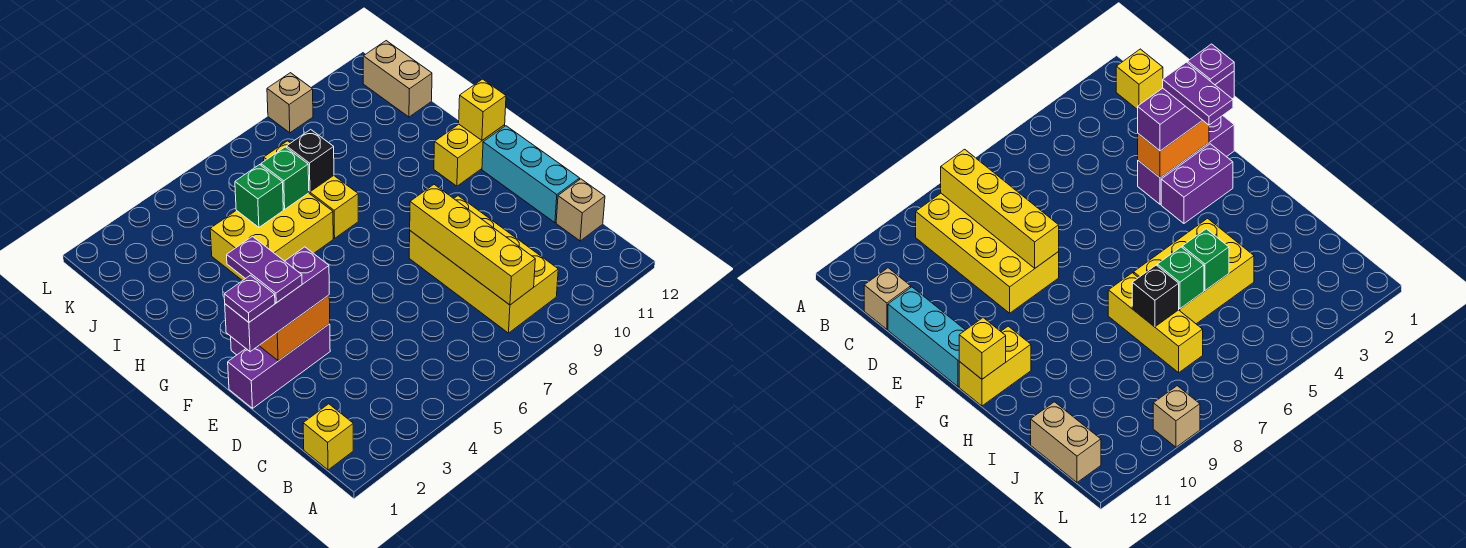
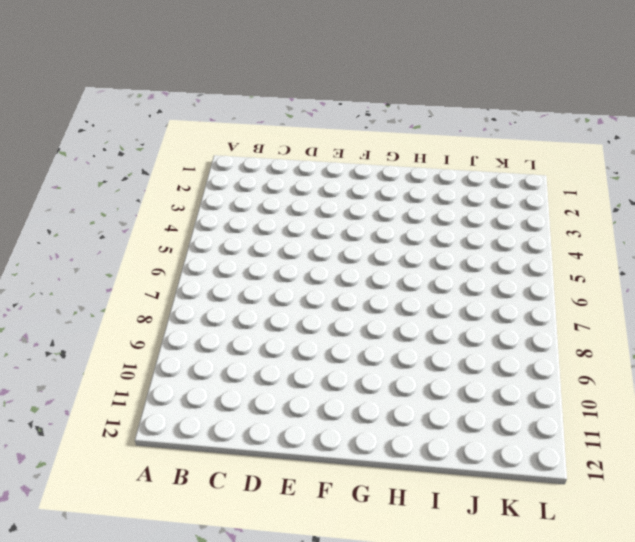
none -> yellow brick B1 level 1
none -> yellow brick B8:E9 level 1
none -> tan brick C12 level 1

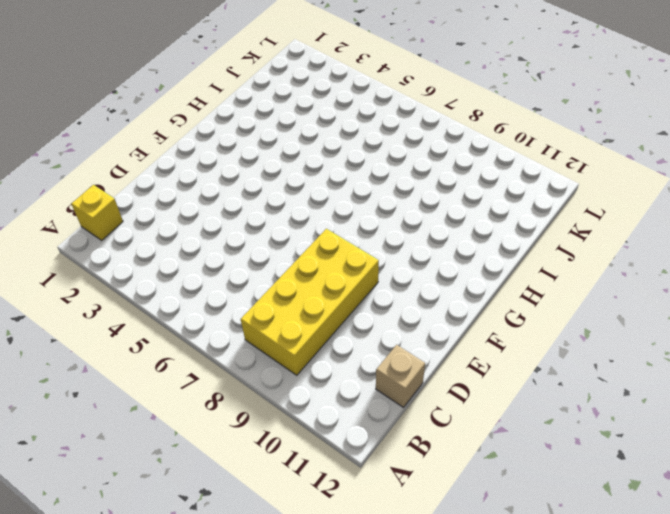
none -> cyan brick D12:F12 level 1
none -> purple brick E1:E3 level 1
none -> purple brick F2:F3 level 1

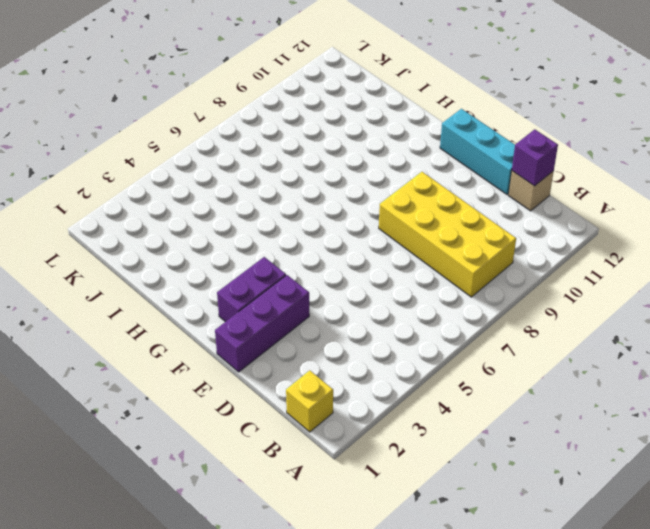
purple brick C12 level 2 -> none
none -> yellow brick G11:G12 level 1
none -> yellow brick H4:I6 level 1
none -> yellow brick H7:J7 level 1

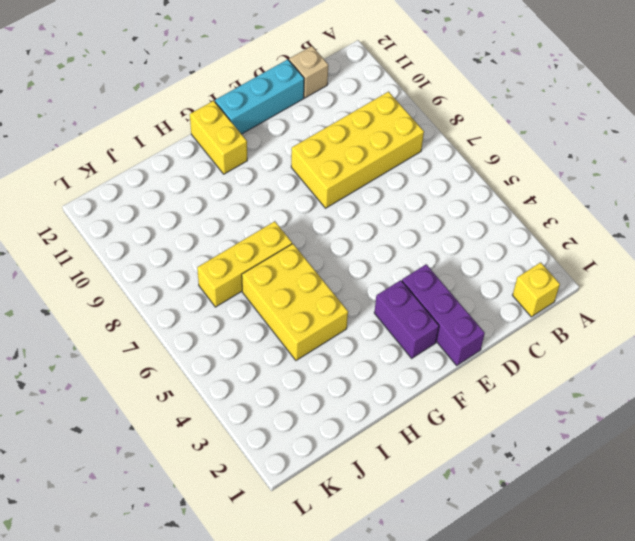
none -> tan brick J12:K12 level 1
none -> tan brick L9 level 1
none -> yellow brick B8:E8 level 2

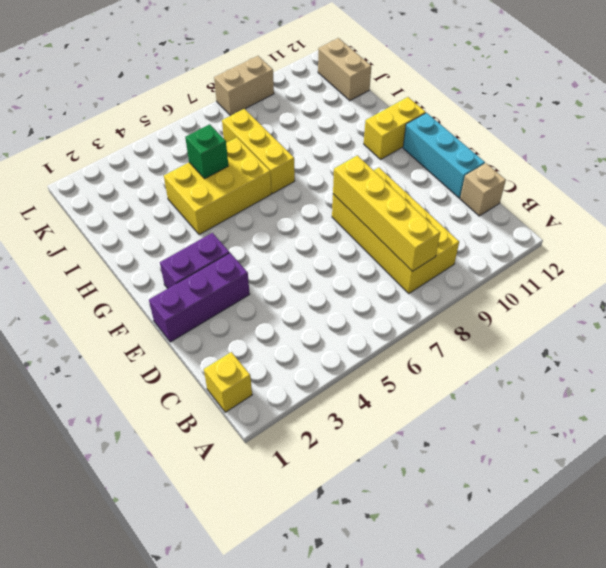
tan brick L8:L9 level 1 -> tan brick L9 level 1
none -> orange brick E2:E3 level 2
none -> yellow brick G12 level 2
none -> green brick I6 level 2

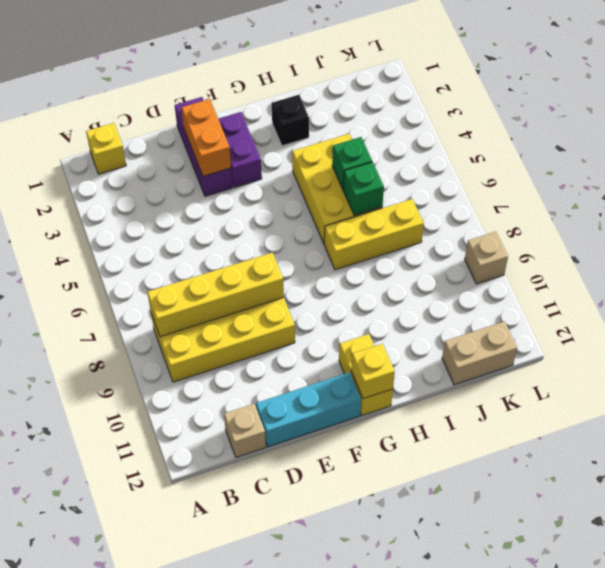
black brick H2 level 1 -> black brick I7 level 2
none -> purple brick E1:E3 level 3
none -> purple plate E1 level 4
none -> purple plate E2:F2 level 4

